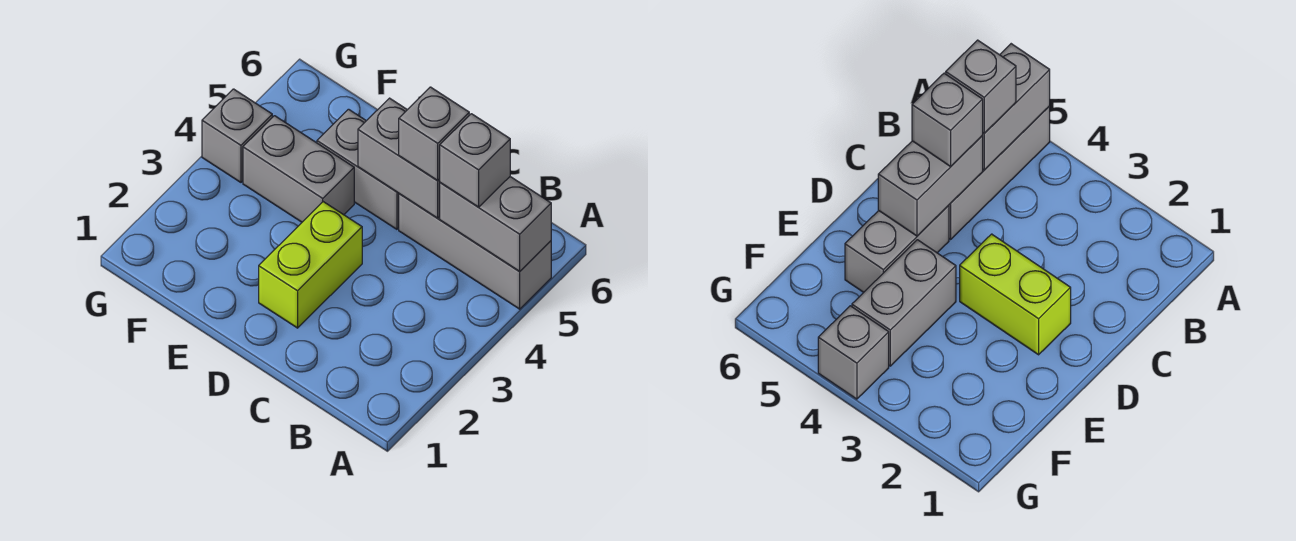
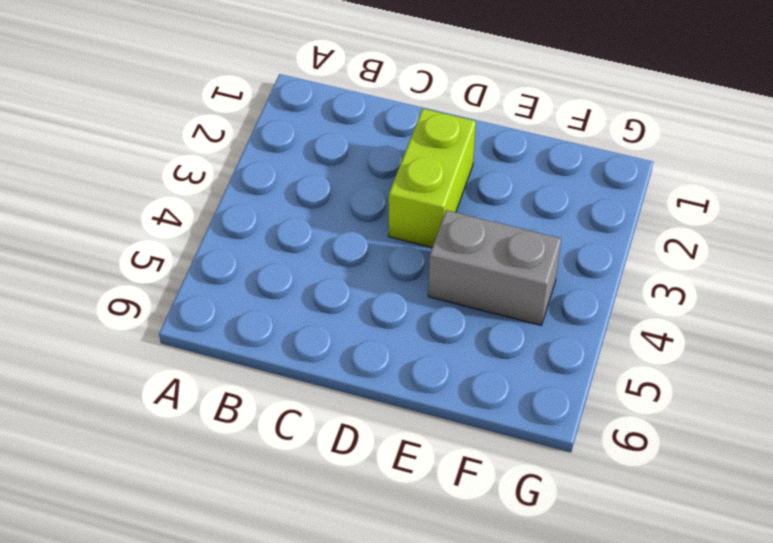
none -> grey brick A5:C5 level 1
none -> grey brick D5:E5 level 1

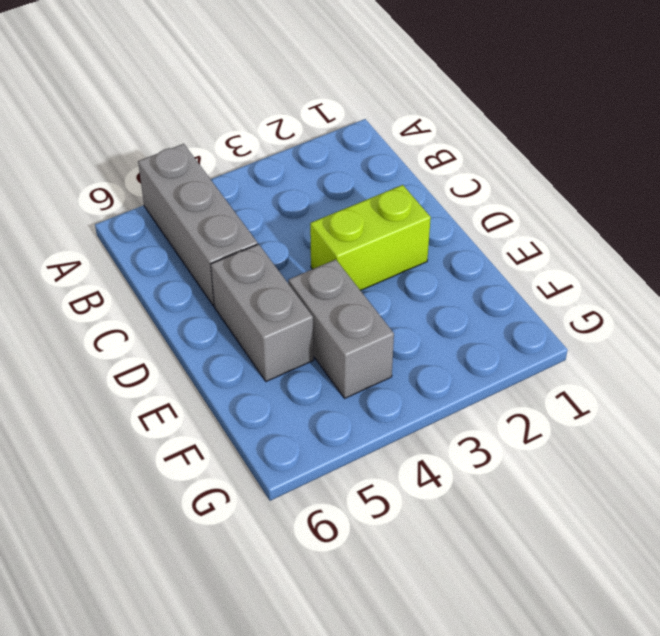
none -> grey brick G4 level 1
none -> grey brick A5:B5 level 2

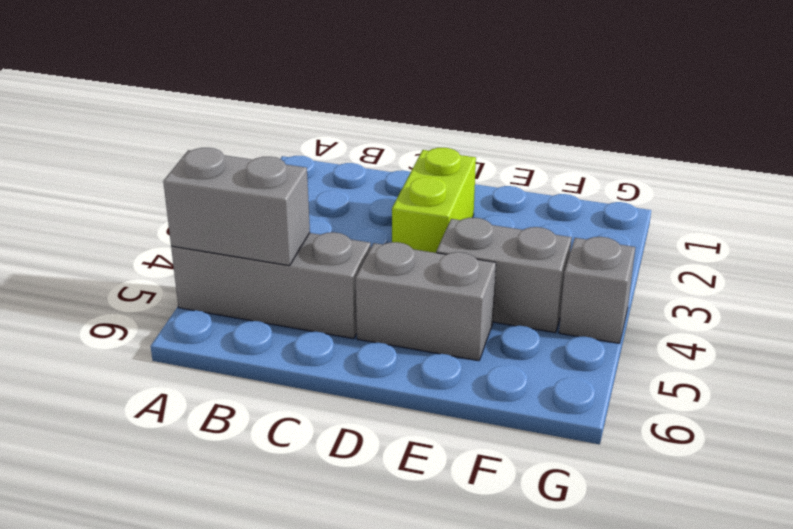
none -> grey brick C5:D5 level 2
none -> grey brick B5 level 3

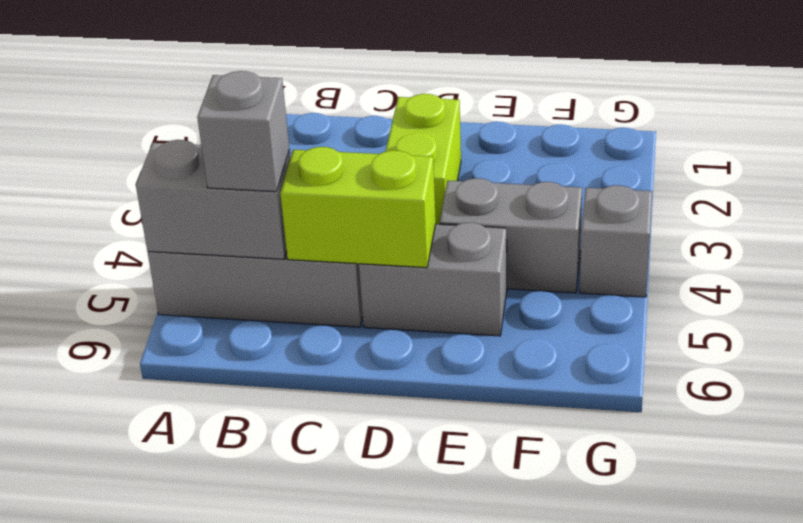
lime brick C5:D5 level 2 -> grey brick C5:D5 level 2
none -> grey brick C5 level 3

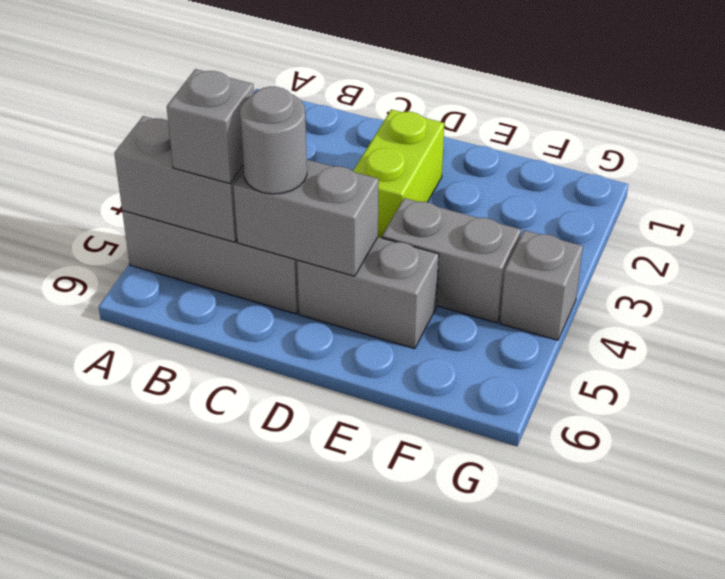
grey round brick C5 level 3 -> grey brick C5 level 3

